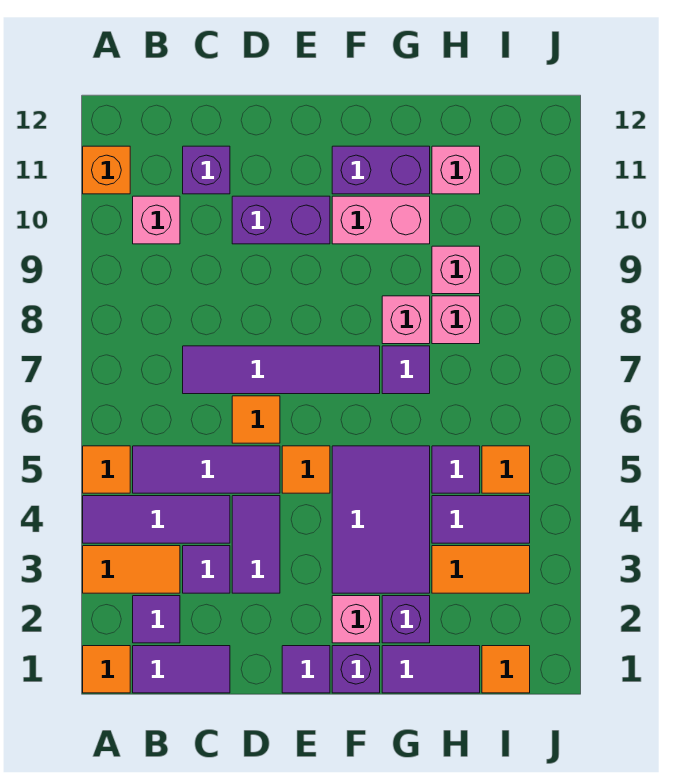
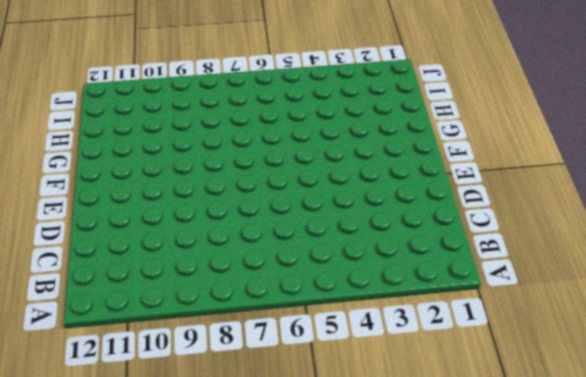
none -> orange tile A1 level 1
none -> orange tile A3:B3 level 1
none -> purple tile A4:C4 level 1
none -> orange tile A5 level 1

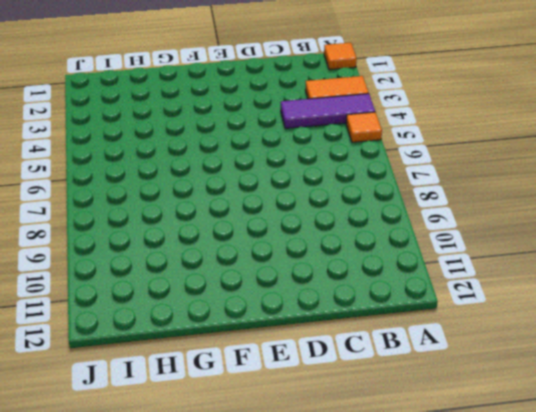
none -> orange brick A11 level 1
none -> purple tile B1:C1 level 1
none -> purple tile B2 level 1
none -> purple tile B5:D5 level 1

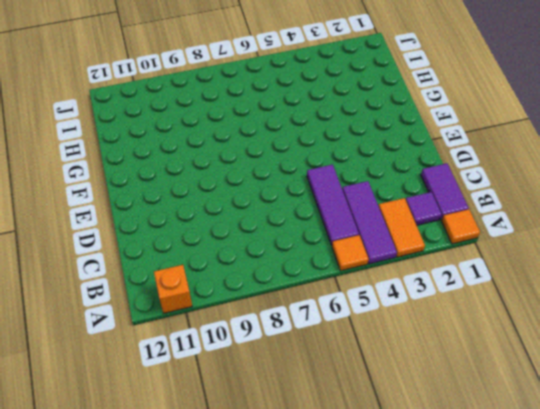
none -> pink brick B10 level 1
none -> purple tile C3 level 1
none -> purple tile C7:F7 level 1
none -> purple brick C11 level 1

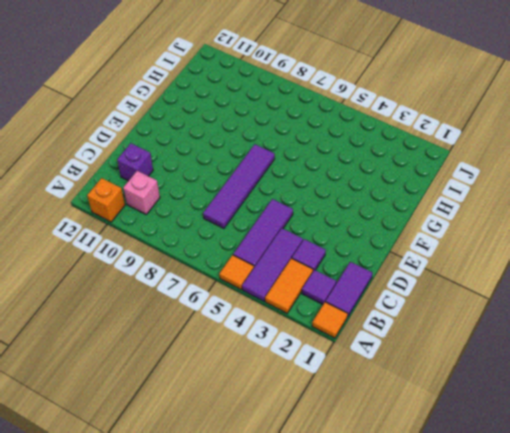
none -> purple tile D3:D4 level 1
none -> orange tile D6 level 1
none -> purple brick D10:E10 level 1
none -> purple tile E1 level 1

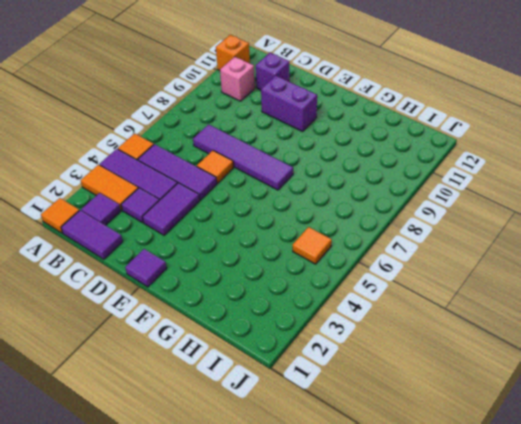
none -> orange tile E5 level 1
none -> purple brick F1 level 1
none -> pink brick F2 level 1
none -> purple tile F3:G5 level 1

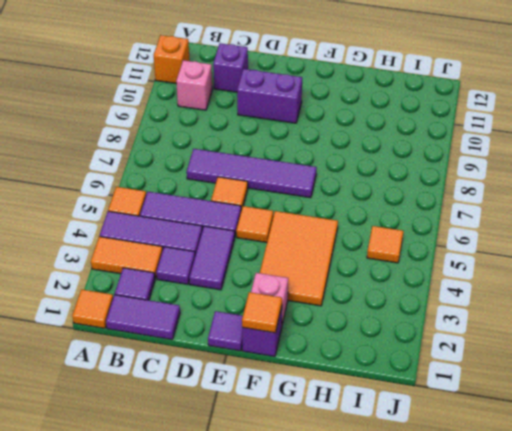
orange tile F1 level 2 -> orange tile I1 level 1
orange tile F3:G5 level 1 -> purple tile F3:G5 level 1
none -> pink brick F10:G10 level 1
none -> purple brick F11:G11 level 1
none -> purple tile G1:H1 level 1
none -> purple brick G2 level 1

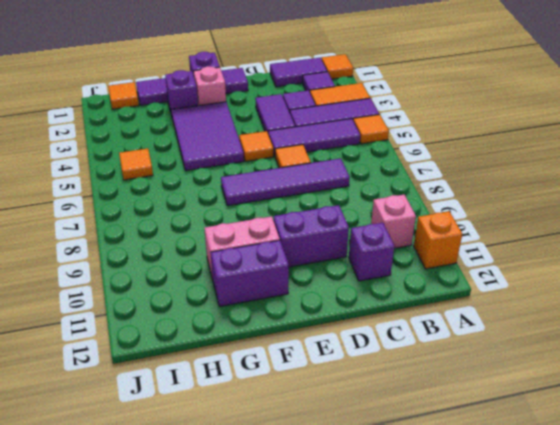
none -> purple tile G7 level 1
none -> pink brick G8 level 1
none -> orange tile H3:I3 level 1
none -> purple tile H4:I4 level 1

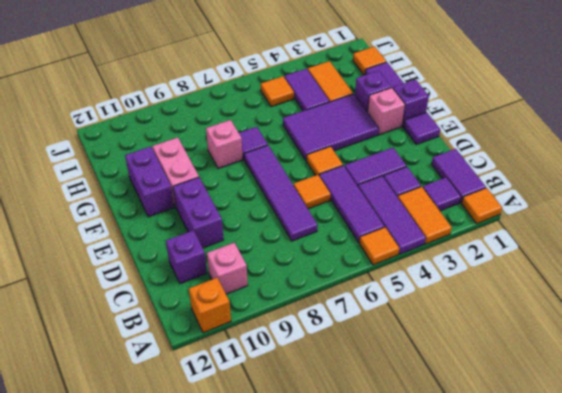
none -> purple tile H5 level 1
none -> pink brick H8 level 1
none -> pink brick H9 level 1
none -> pink brick H11 level 1

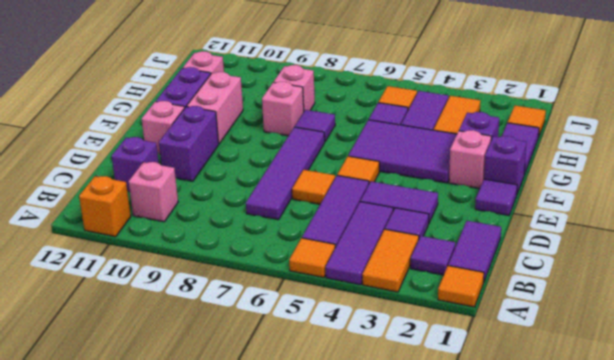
pink brick E11 level 1 -> pink brick H9 level 1

